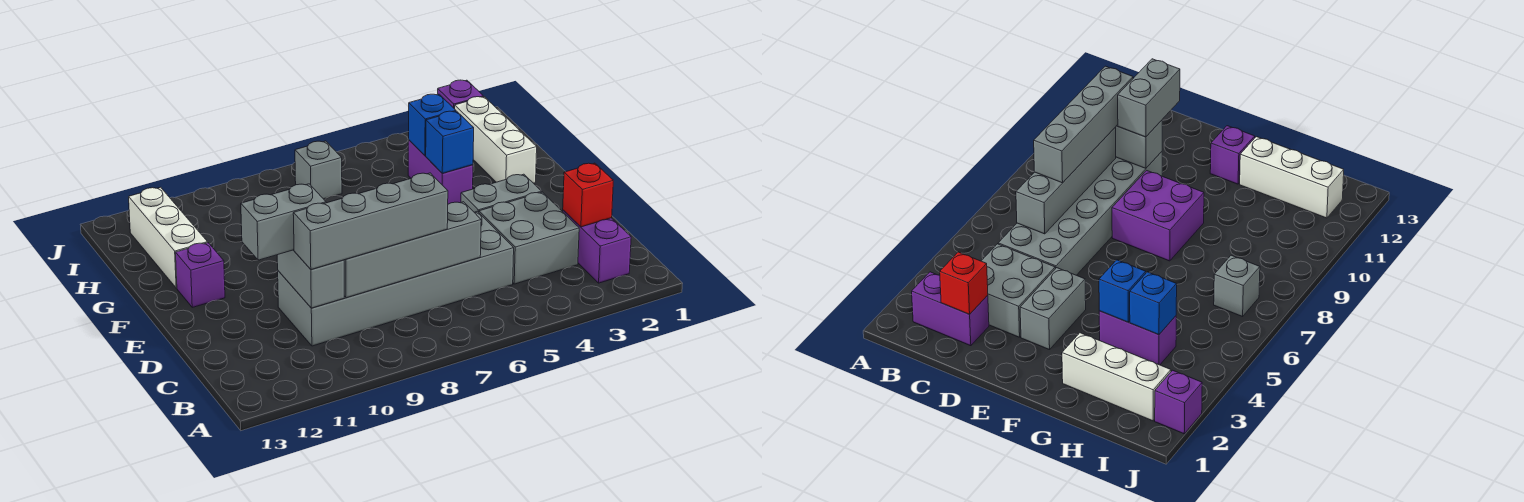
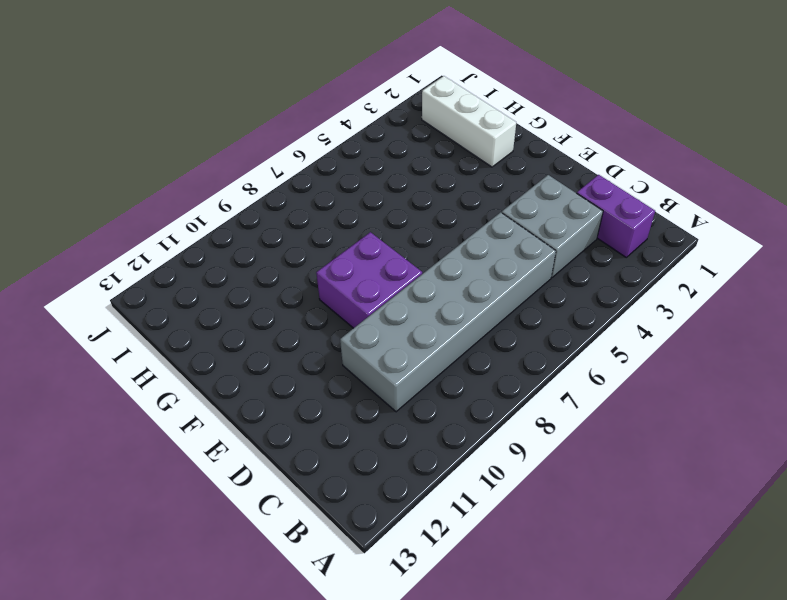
none -> grey brick E3:E4 level 1
none -> purple brick F12 level 1
none -> purple brick G4:H4 level 1

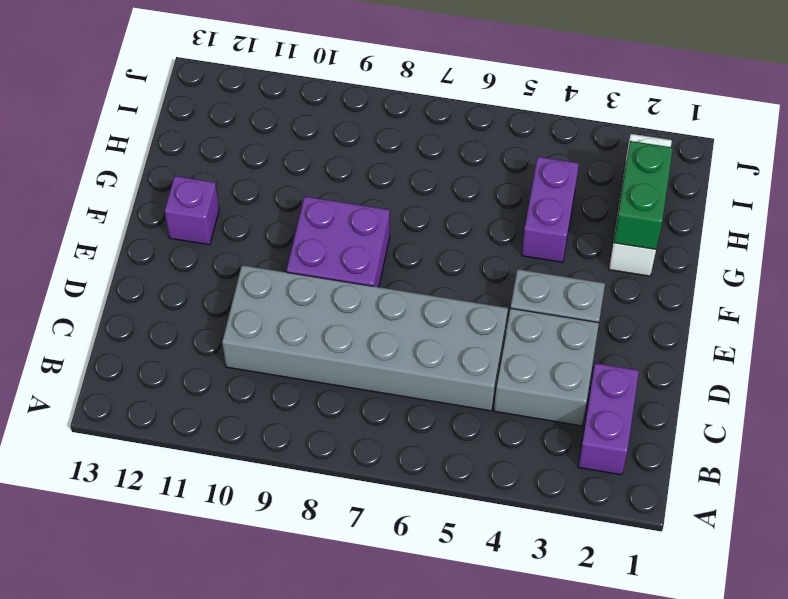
green brick G2:H2 level 2 -> none
none -> white brick G12:I12 level 1
none -> grey brick I7 level 1
none -> purple brick J2 level 1

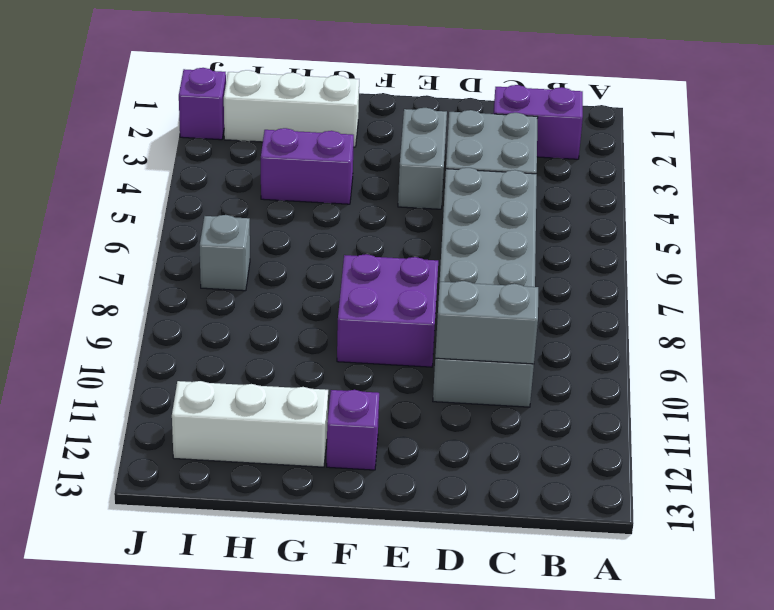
none -> red brick C2 level 2
none -> grey brick C6:C9 level 2
none -> blue brick G4 level 2

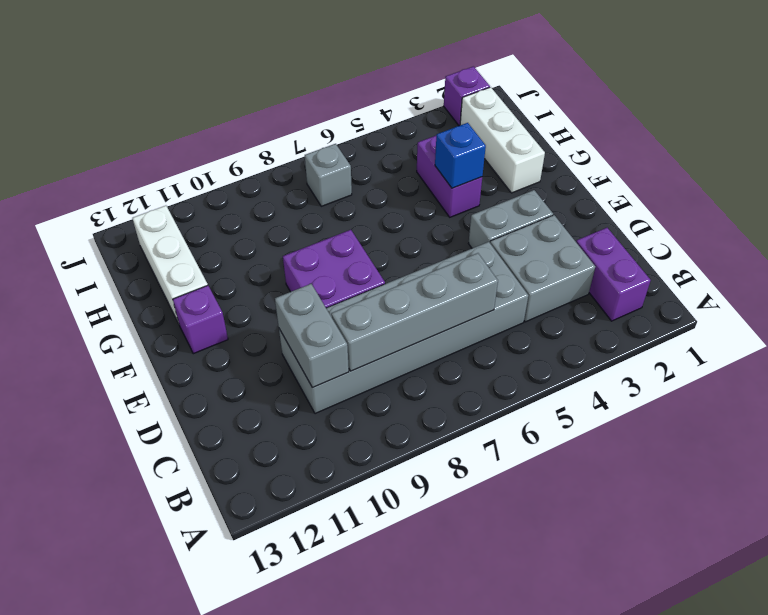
none -> red brick C2 level 2
none -> blue brick H4 level 2
none -> grey brick C7:C10 level 3

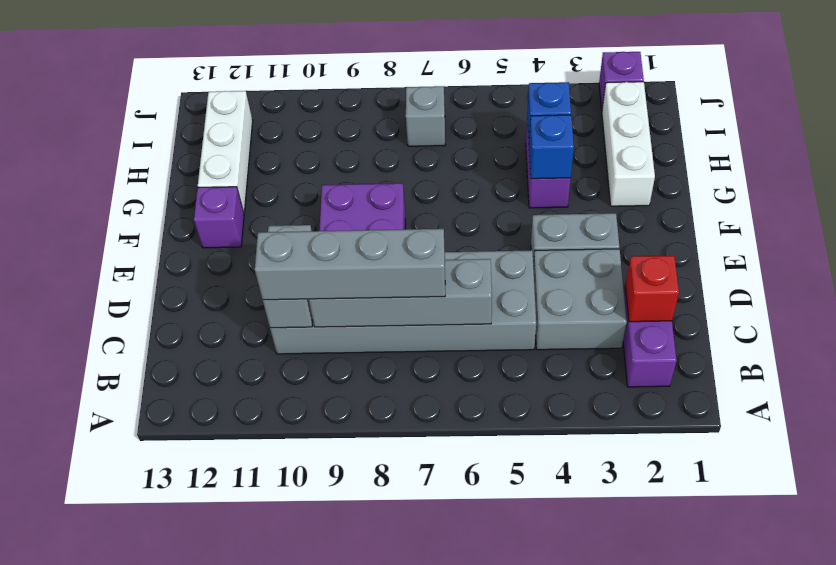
none -> grey brick D10:D11 level 3

